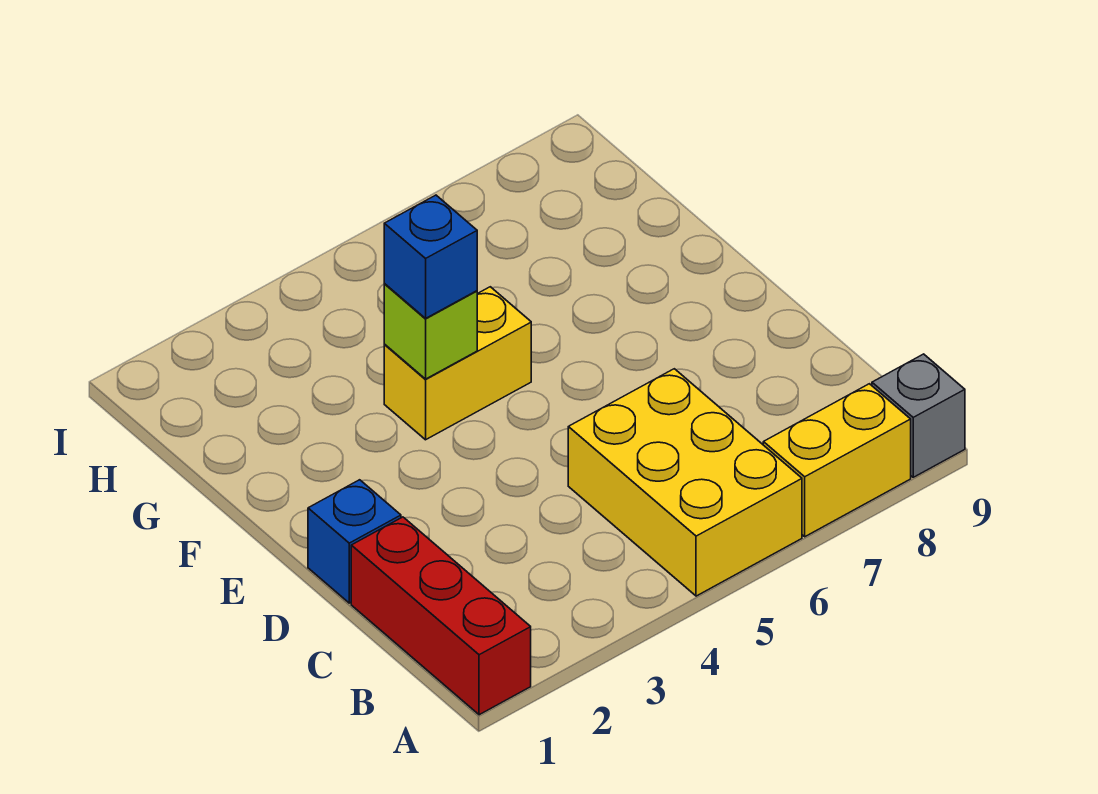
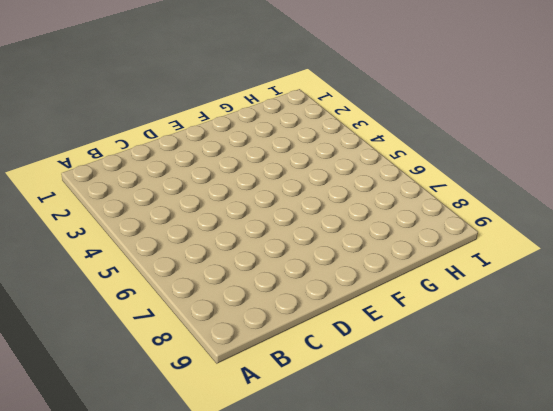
none -> red brick A1:C1 level 1
none -> yellow brick A5:C6 level 1

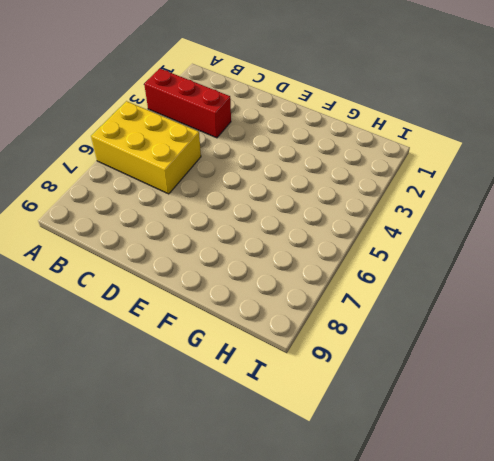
red brick A3:C3 level 1 -> red brick A1:C1 level 1
none -> yellow brick A7:A8 level 1
none -> grey brick A9 level 1

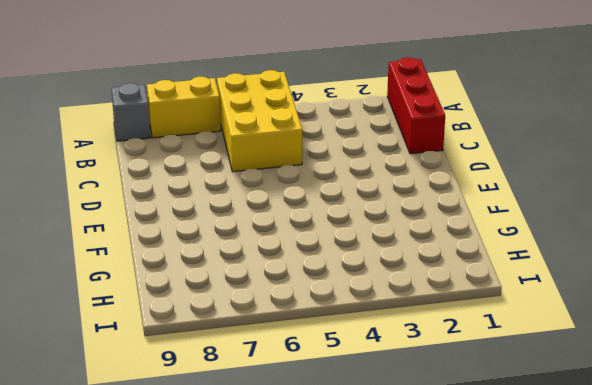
none -> blue brick D1 level 1
none -> yellow brick F4:F5 level 1

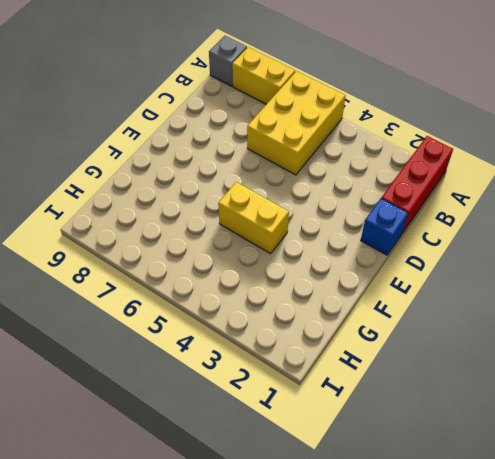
none -> lime brick F4 level 2
none -> blue brick F4 level 3

